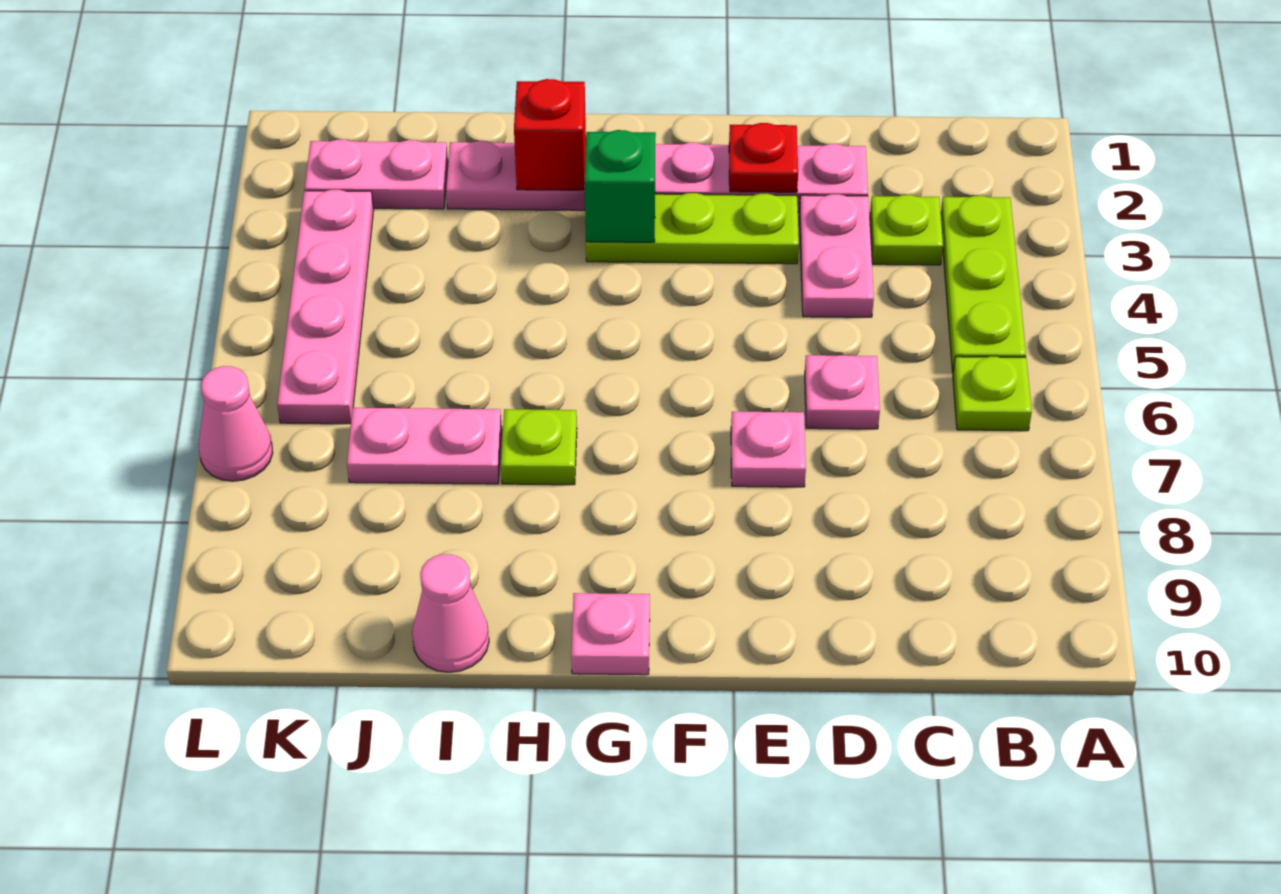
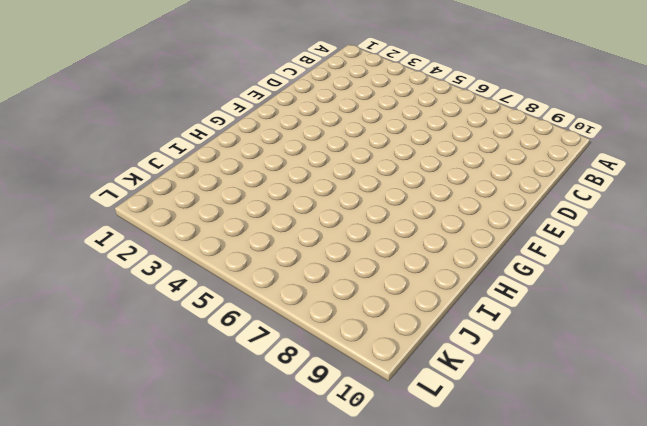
none -> lime plate B3:B5 level 1
none -> lime plate B6 level 1
none -> lime plate C3 level 1

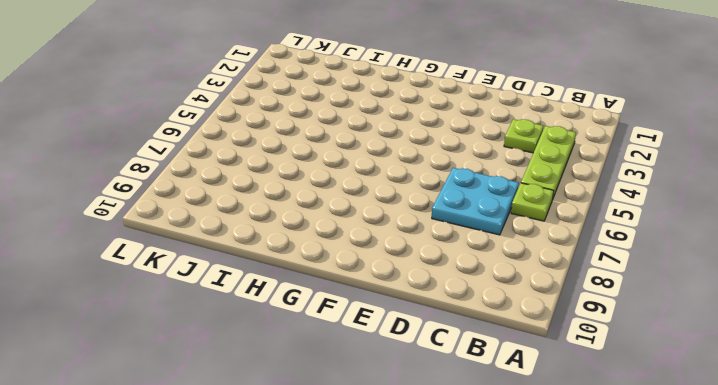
cyan plate C6:D7 level 1 -> pink plate D6 level 1
none -> pink plate D2:I2 level 1
none -> pink plate D3:D4 level 1
none -> lime plate E3:G3 level 1

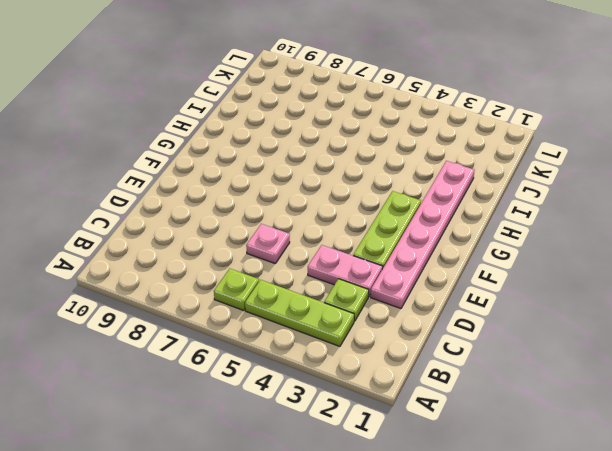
none -> pink plate E7 level 1
none -> pink plate G10 level 1
none -> lime plate H7 level 1

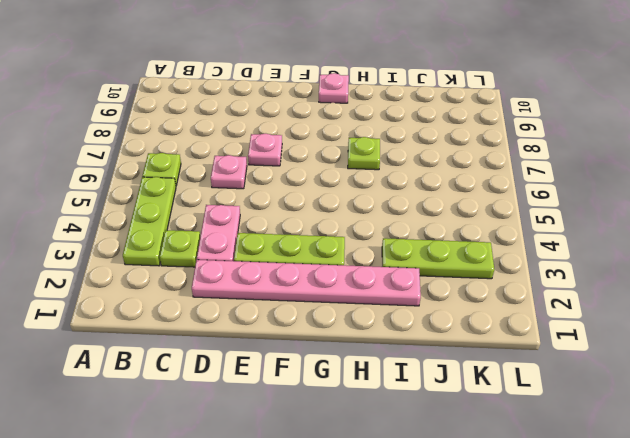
lime plate I3:K3 level 1 -> pink plate K3:K6 level 1
none -> pink plate I7:J7 level 1
none -> pink cone I10 level 1
none -> pink plate J2:K2 level 1

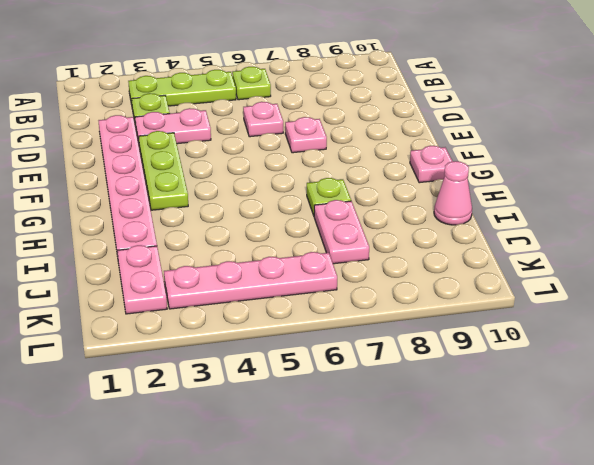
none -> pink cone L7 level 1
none -> red plate E2 level 2
none -> green brick G3 level 2

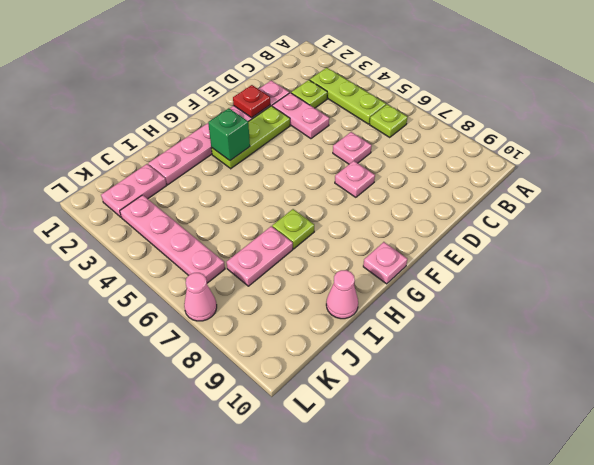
none -> red brick H2 level 2

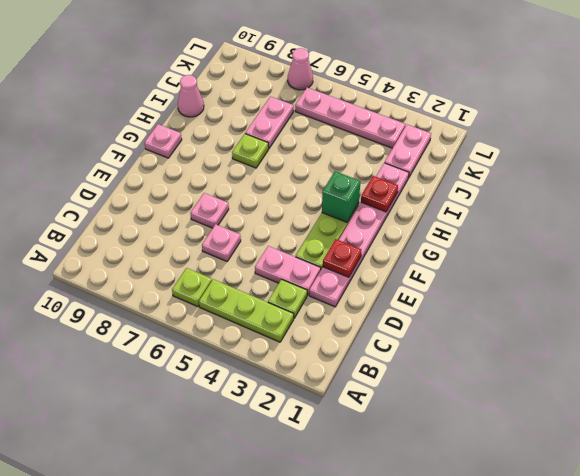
red plate H2 level 2 -> red brick H2 level 2

